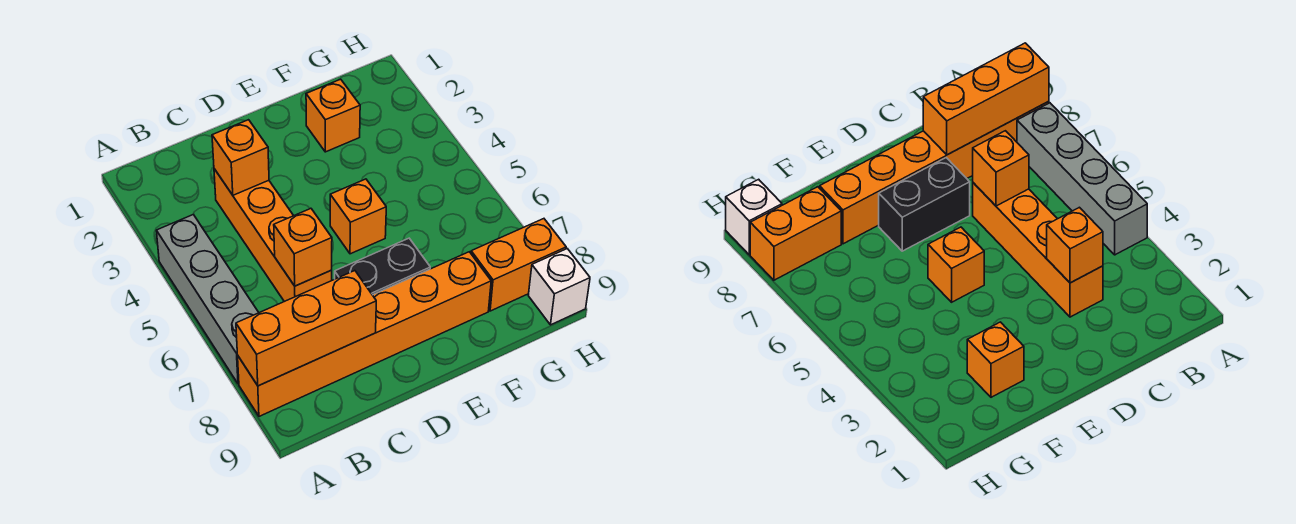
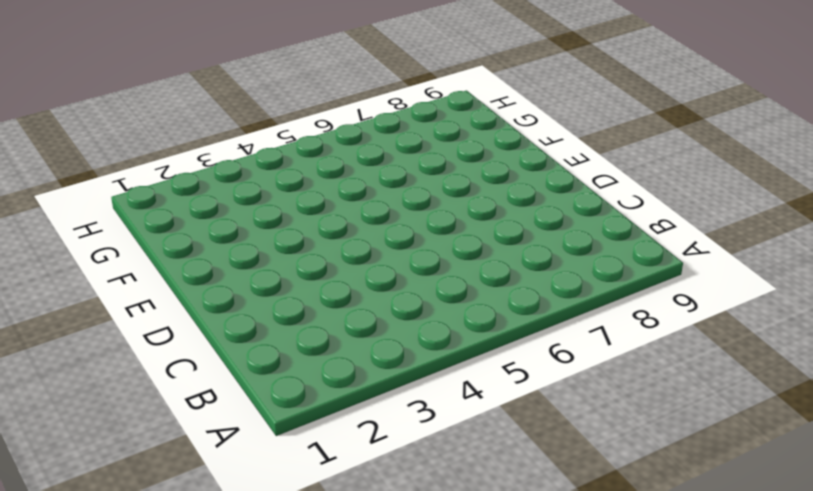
none -> grey brick A4:A7 level 1
none -> orange brick A8:F8 level 1

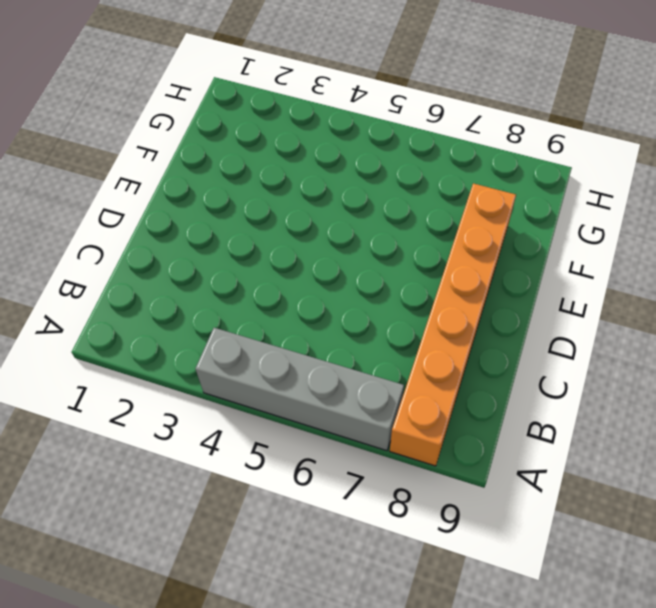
none -> orange brick C3:C6 level 1
none -> black brick D7:E7 level 1

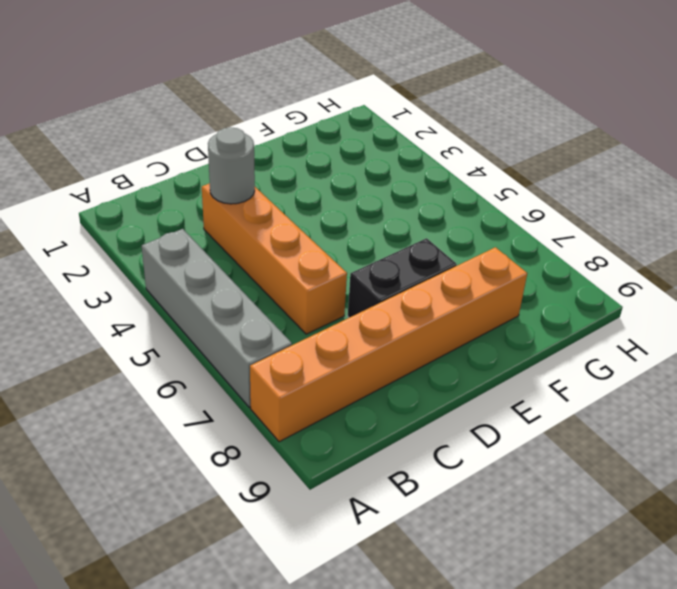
grey round brick C3 level 2 -> orange brick C3 level 2
none -> orange brick E5 level 1
none -> orange brick F2 level 1

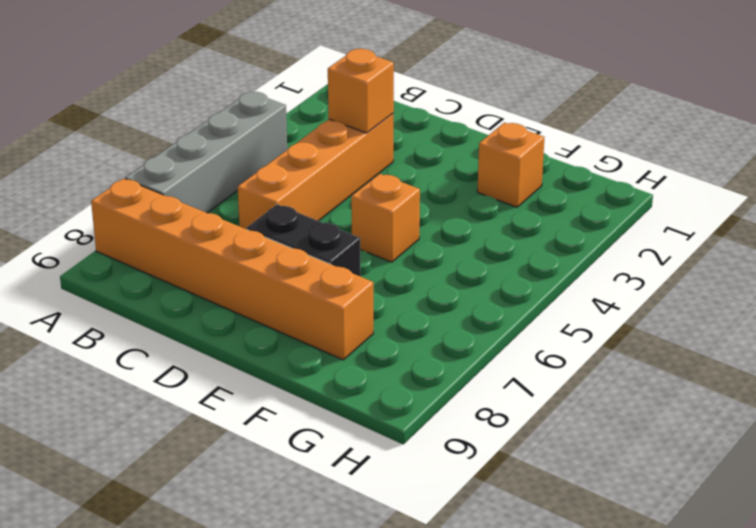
none -> orange brick G8:H8 level 1
none -> white brick H9 level 1

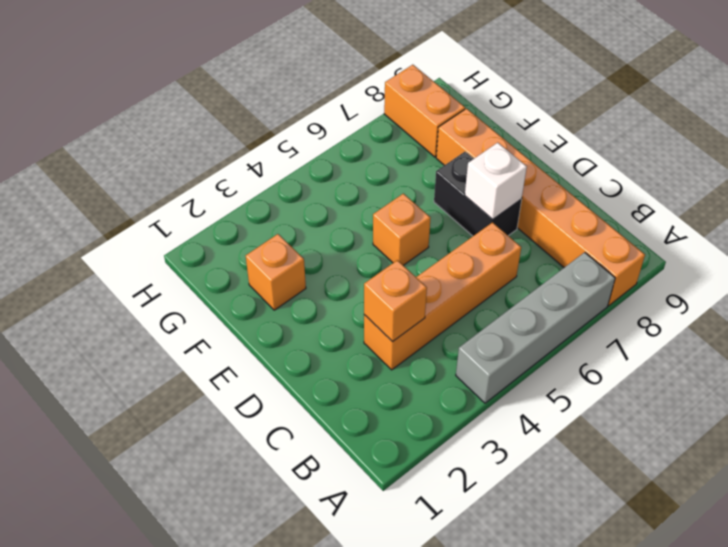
white brick D7 level 2 -> white brick H9 level 1
none -> orange brick A8:C8 level 2
none -> orange brick C6 level 2

